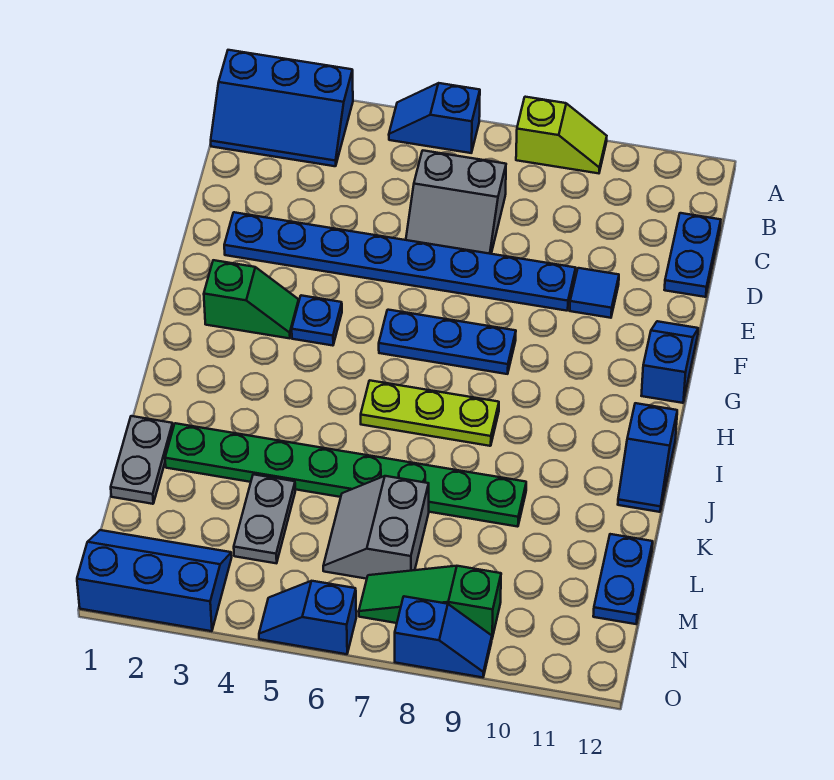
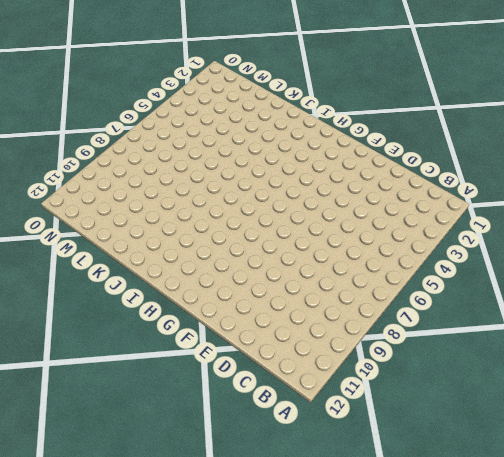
none -> blue slope A1:B3 level 1 top A
none -> blue slope A5:A6 level 1 top 6
none -> lime slope A8:A9 level 1 top 8

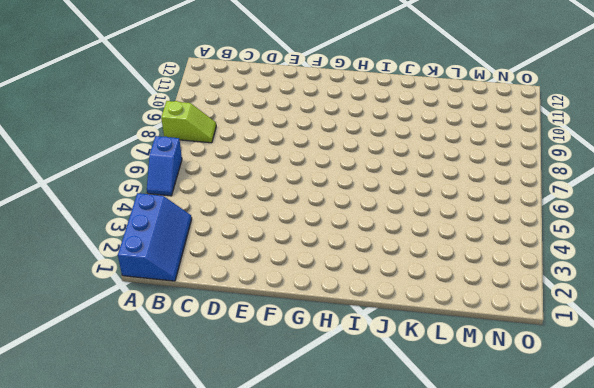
lime slope A8:B8 level 1 top A -> lime slope A8:A9 level 1 top 8
none -> grey slope C6:D7 level 1 top C
none -> blue plate C12:D12 level 1
none -> blue plate E2:E9 level 1

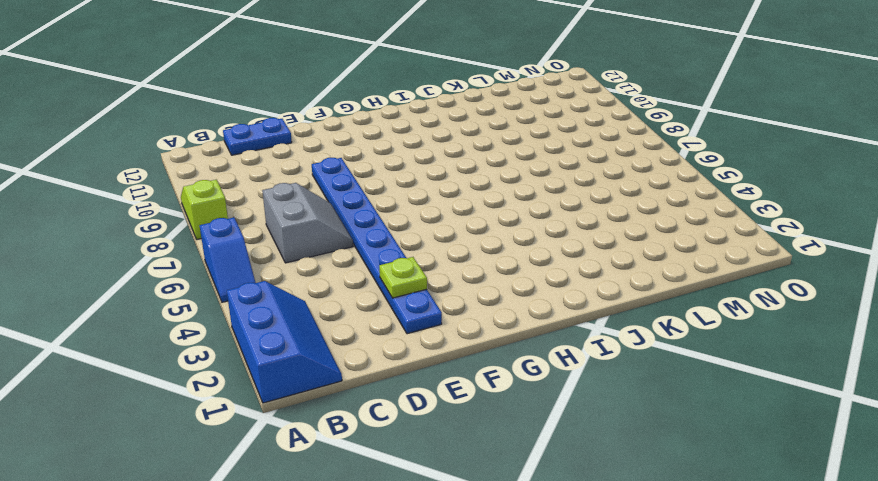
lime plate E3 level 2 -> none
none -> blue tile E10 level 1
none -> blue slope F12:G12 level 1 top G
none -> green slope G2:G3 level 1 top 2

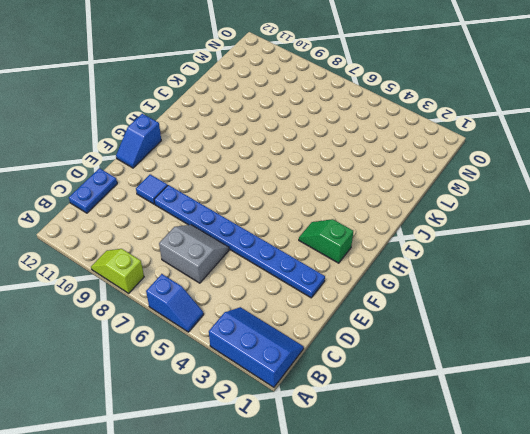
none -> blue plate G4 level 1
none -> blue plate G6:G8 level 1
none -> lime plate I6:I8 level 1

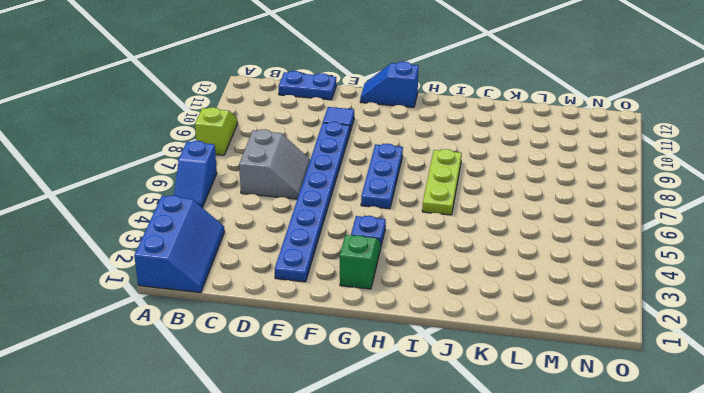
none -> blue slope I12:J12 level 1 top I
none -> grey plate K1:L1 level 1
none -> green plate K2:K9 level 1

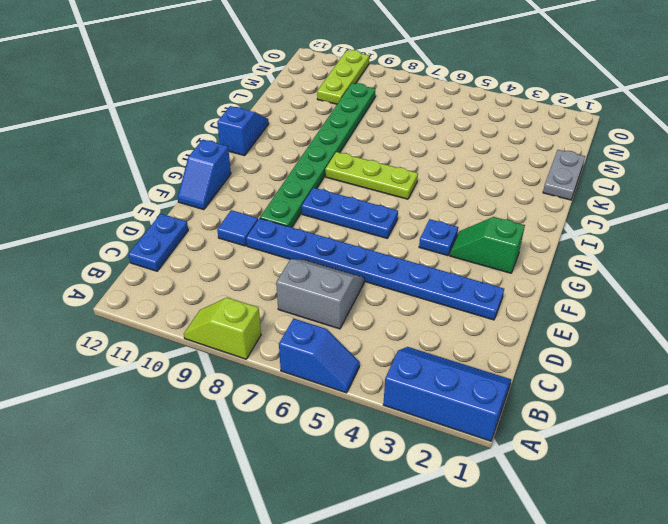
green plate F9:M9 level 1 -> green plate K2:K9 level 1
lime plate M10:O10 level 1 -> none
none -> grey plate L4:M4 level 1
none -> grey slope L6:M7 level 1 top 7
none -> blue plate L12:M12 level 1

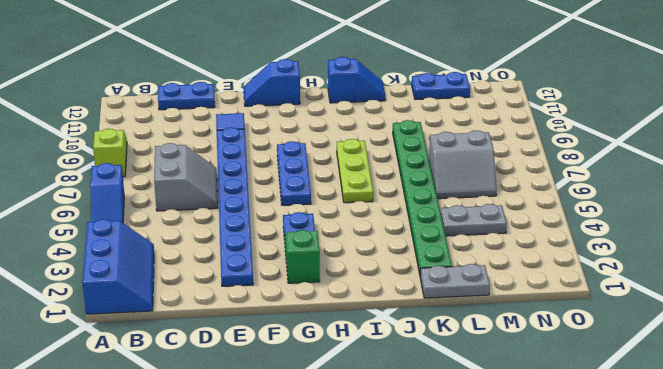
none -> blue slope N1:O3 level 1 top O
none -> green slope N7:N9 level 1 top 9
none -> blue slope O5:O6 level 1 top 6

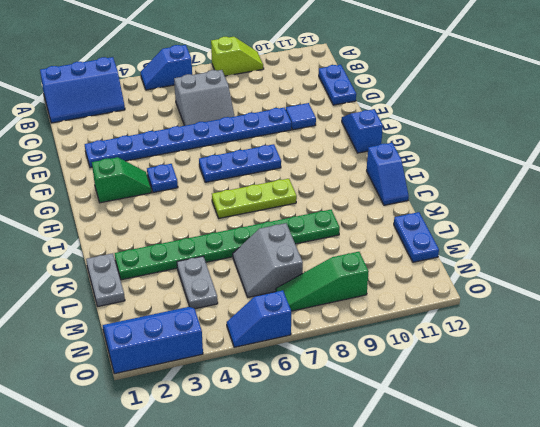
none -> blue slope O8:O9 level 1 top 8

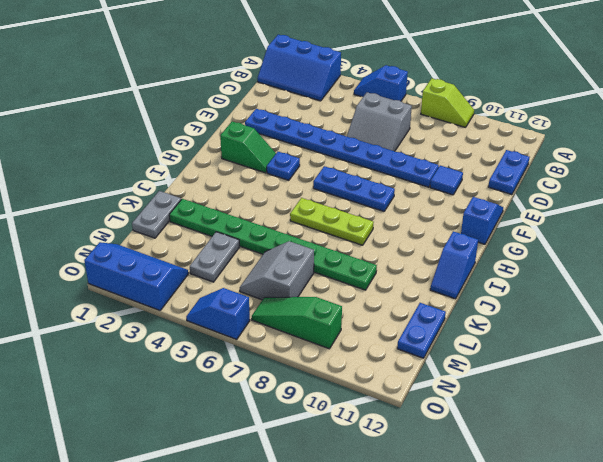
none -> blue slope O8:O9 level 1 top 8

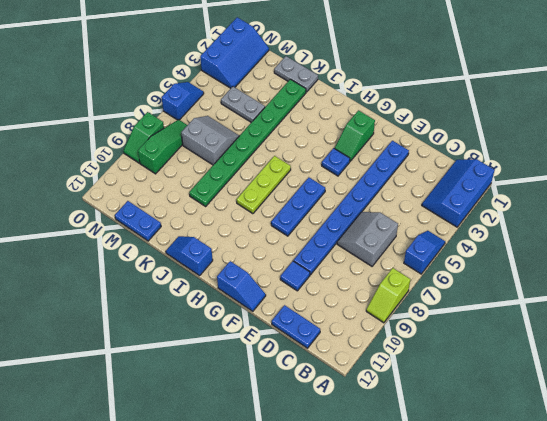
green slope O8:O9 level 1 top 8 -> blue slope O8:O9 level 1 top 8

